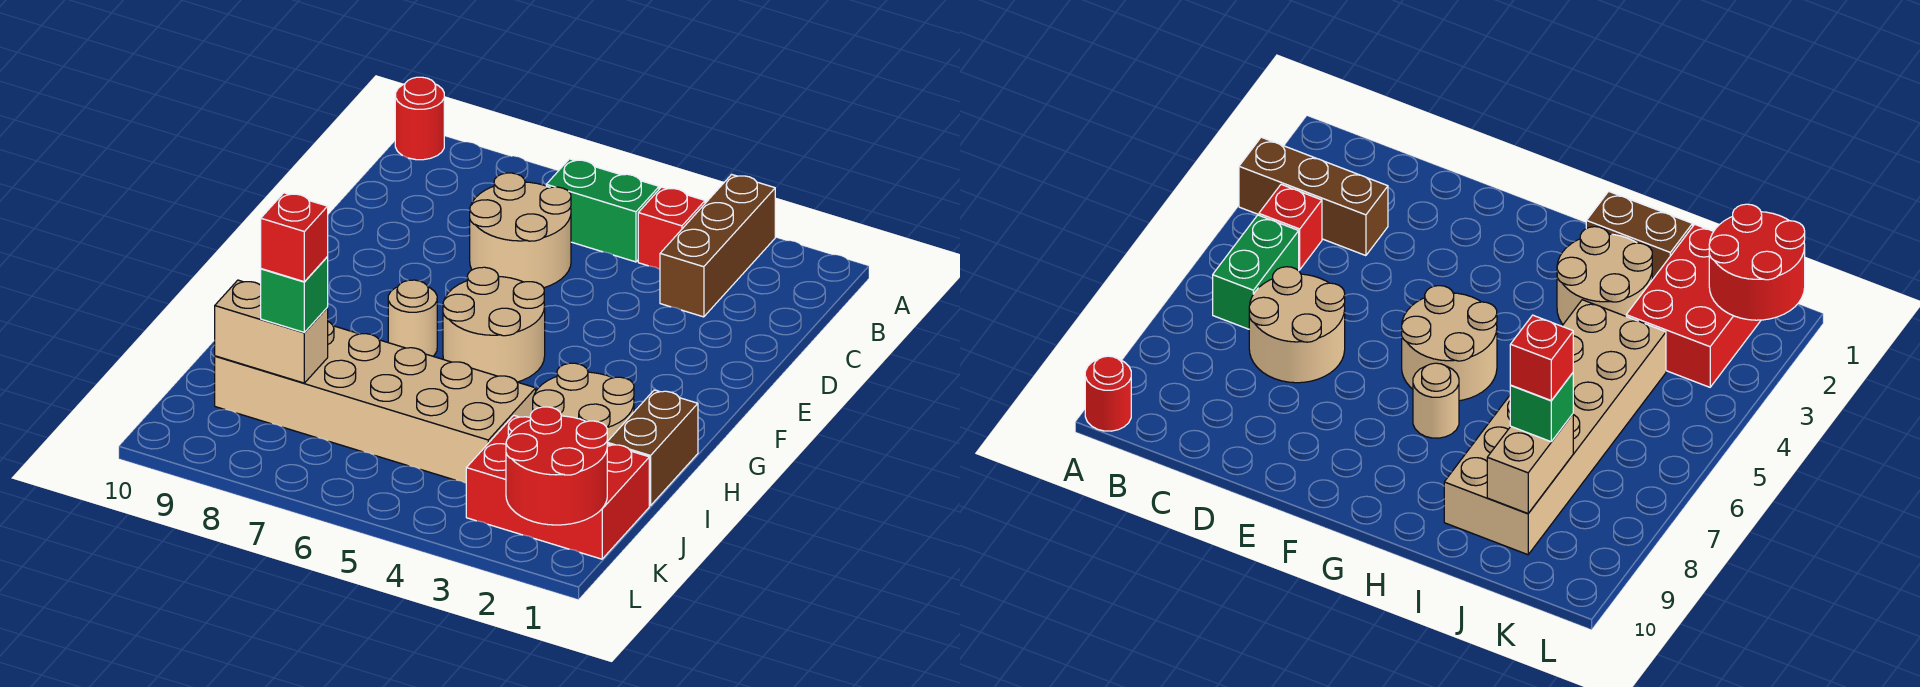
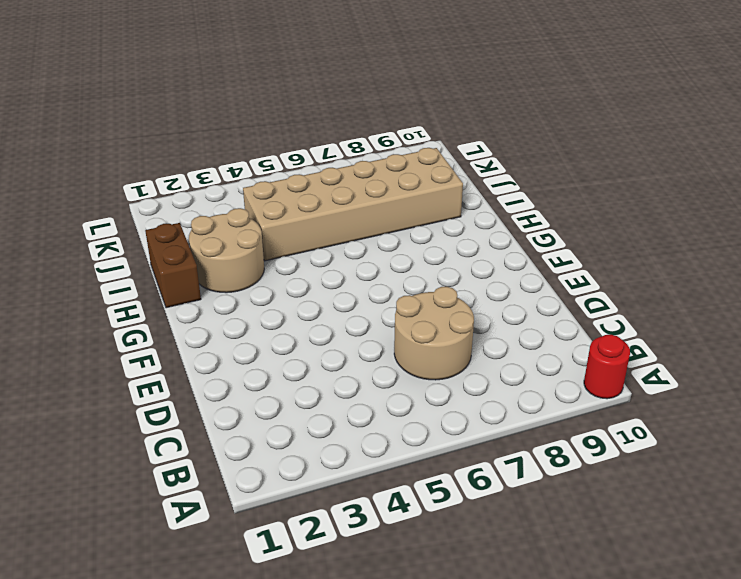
none -> brown brick A3:C3 level 1
none -> red brick B4 level 1
none -> green brick B5:B6 level 1

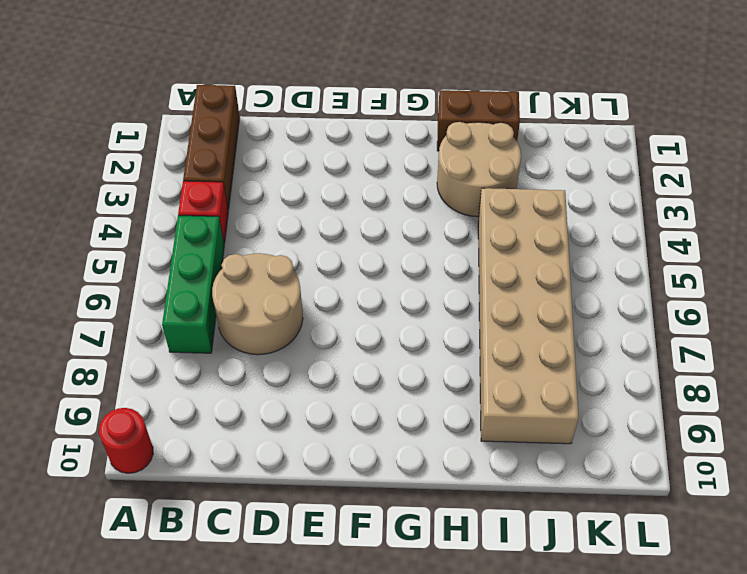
brown brick B1:B3 level 1 -> brown brick A3:C3 level 1
green brick B5:B7 level 1 -> green brick B5:B6 level 1
none -> tan round brick F5:G6 level 1
none -> tan round brick G7 level 1
none -> red brick J1:K3 level 1

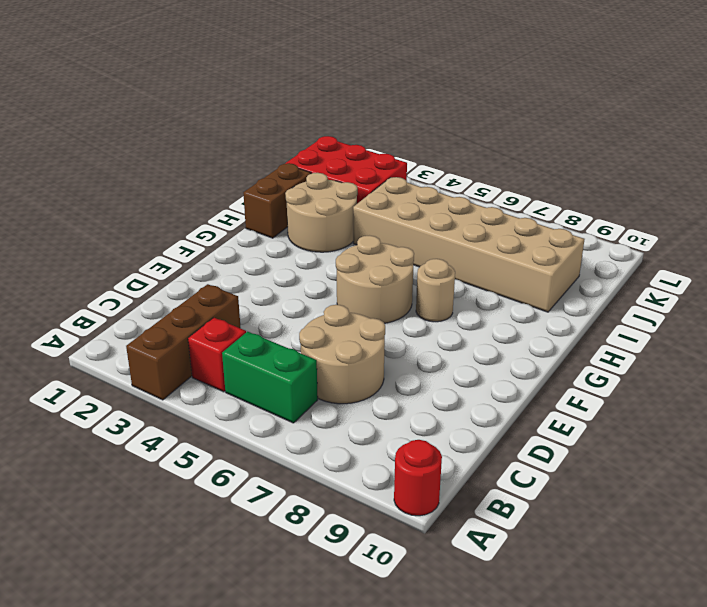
none -> tan brick J8:J9 level 2
none -> red round brick K1:L2 level 2
none -> green brick J8 level 3

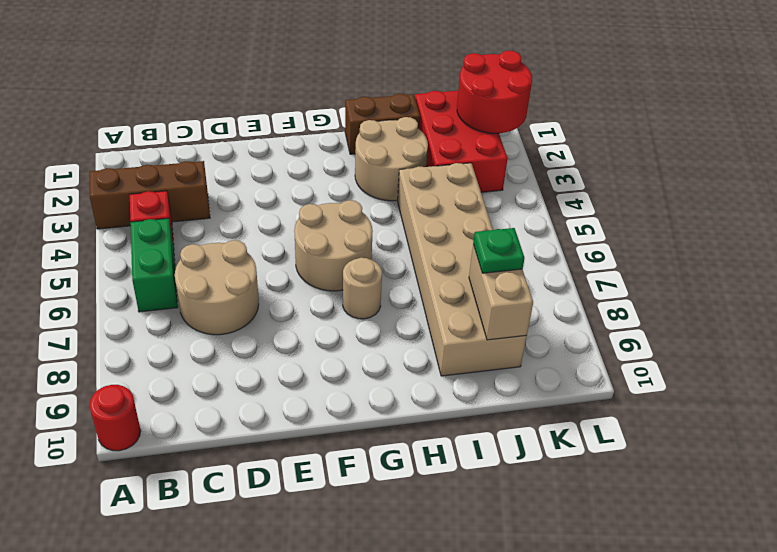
green plate J8 level 3 -> green brick J8 level 3
none -> red brick J8 level 4

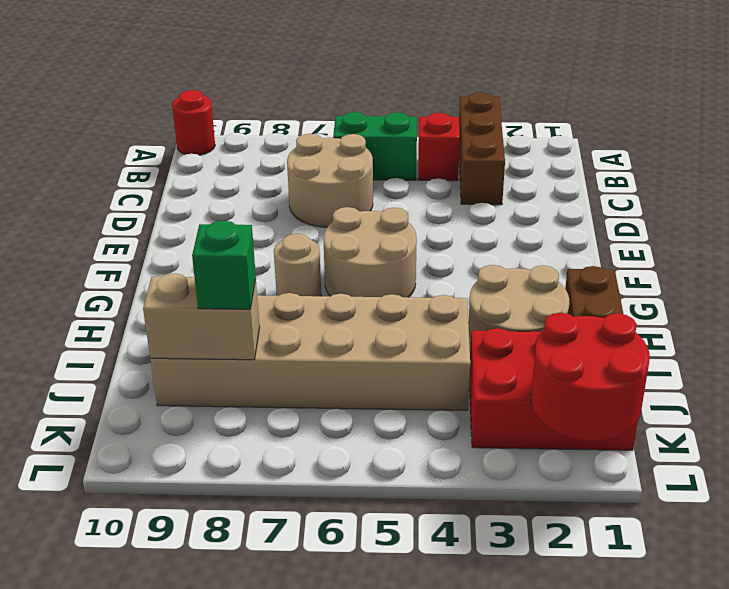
none -> red brick J8 level 4

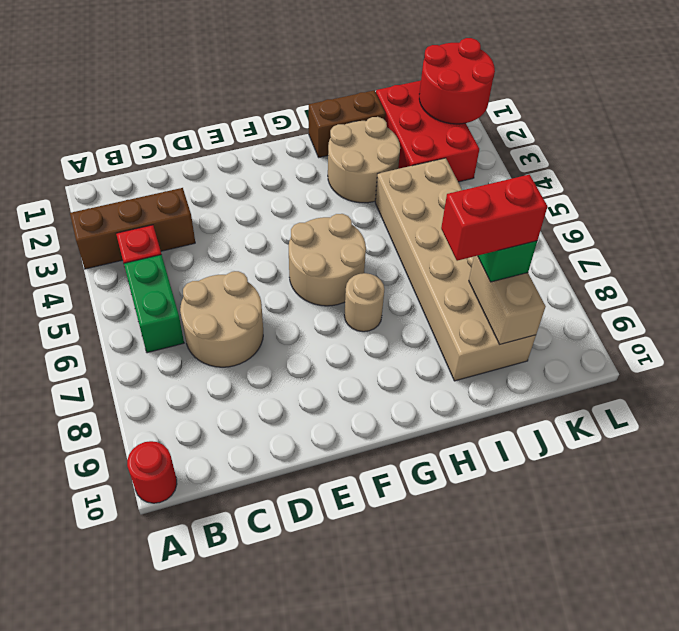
red brick I8:J8 level 4 -> red brick J8 level 4

